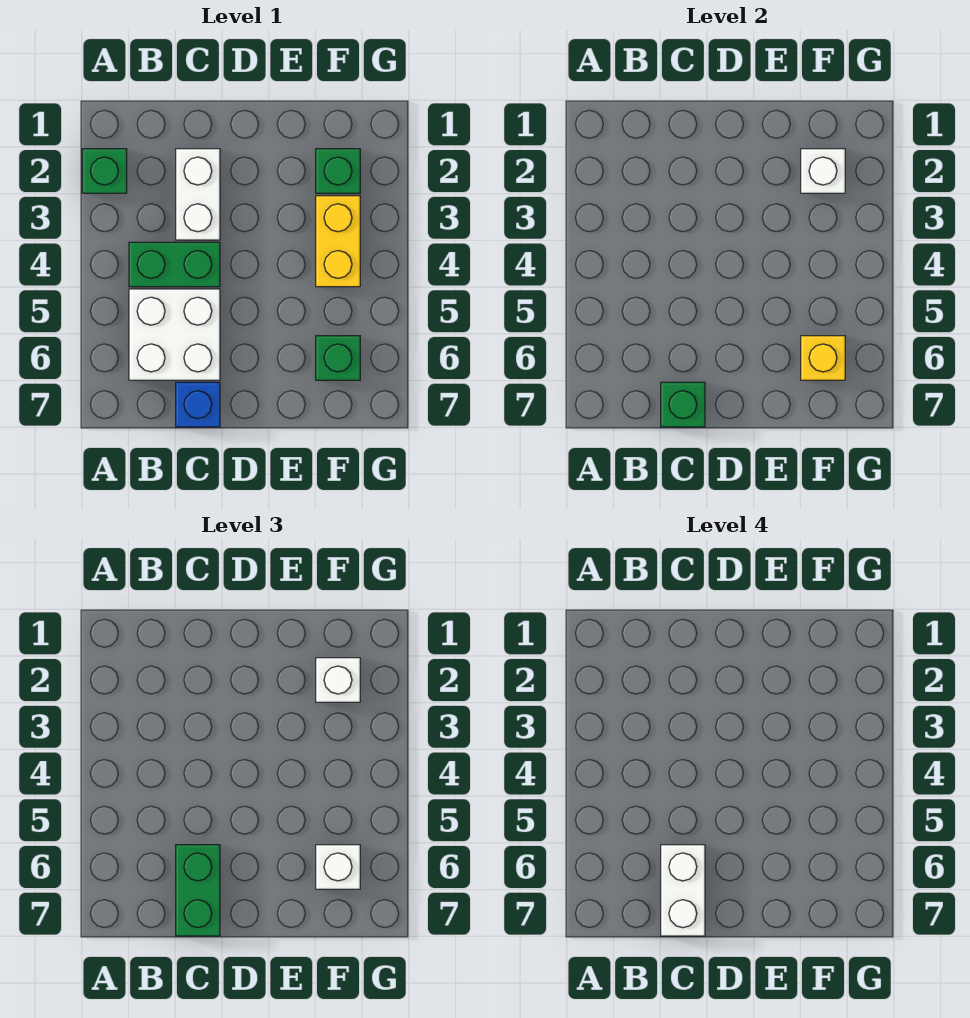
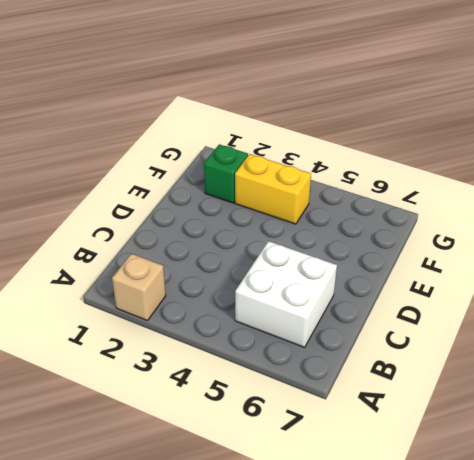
tan brick A2 level 1 -> green brick A2 level 1
none -> green brick B4:C4 level 1
none -> white brick C2:C3 level 1
none -> blue brick C7 level 1

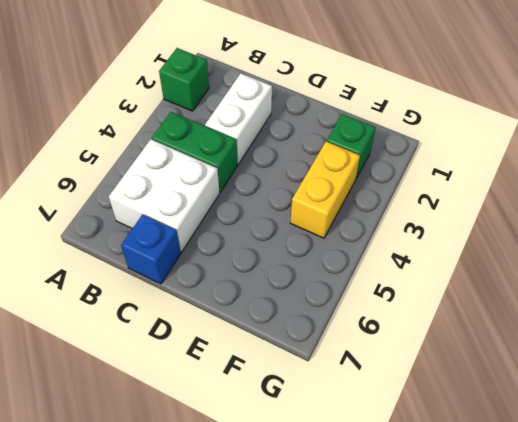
none -> green brick F6 level 1
none -> green brick C7 level 2
none -> white brick F2 level 2

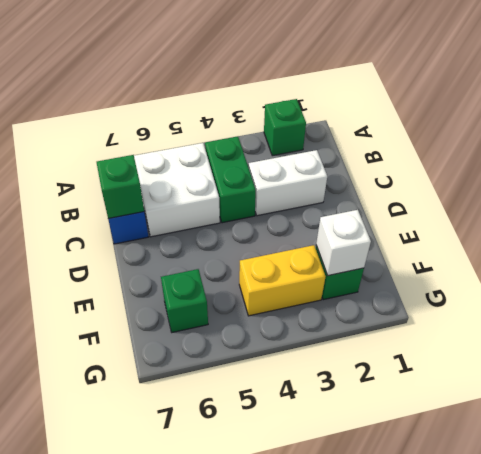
none -> yellow brick F6 level 2
none -> green brick C6:C7 level 3
none -> white brick F2 level 3

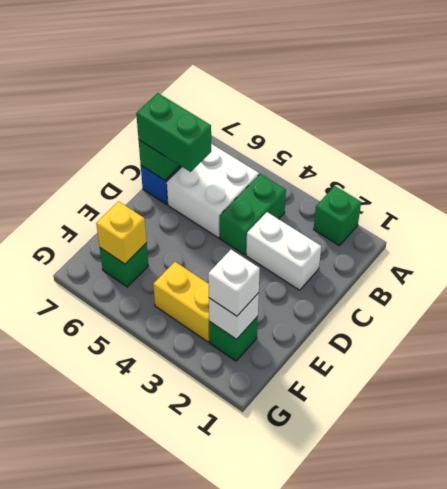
none -> white brick F6 level 3
none -> white brick C6:C7 level 4

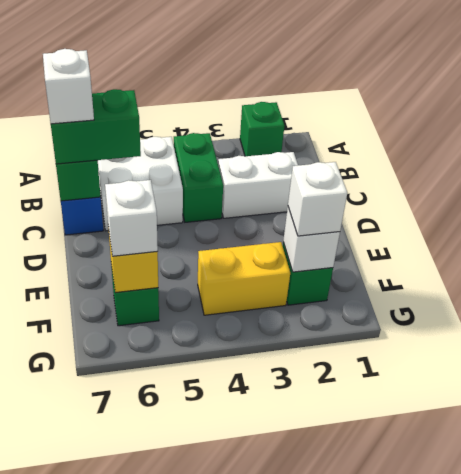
white brick C7 level 4 -> white brick C6:C7 level 4

